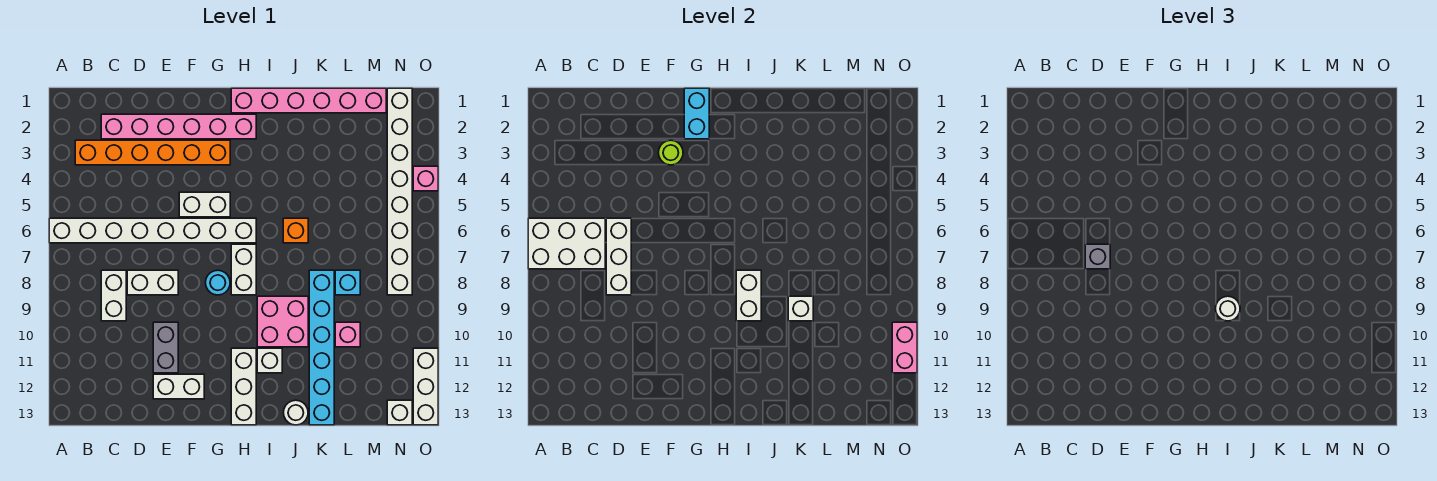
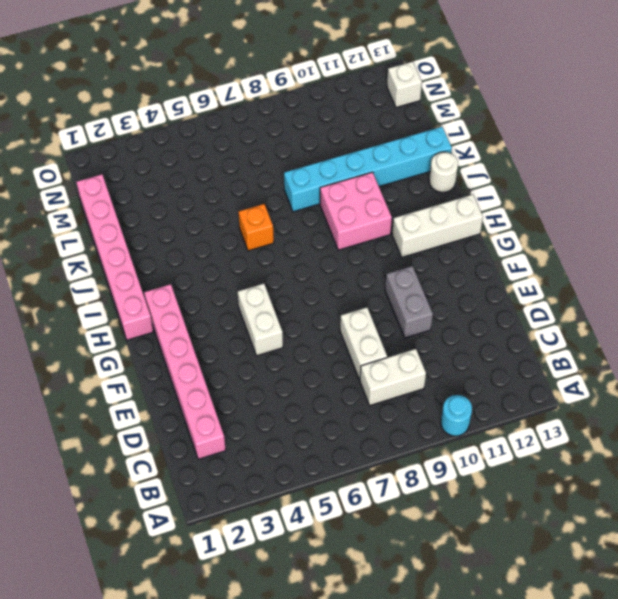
cyan round brick A10 level 1 -> cyan round brick G8 level 1
grey brick E10:F10 level 1 -> grey brick E10:E11 level 1
none -> white brick A6:H6 level 1
none -> orange brick B3:G3 level 1
none -> white brick E12:F12 level 1
none -> white brick H7:H8 level 1

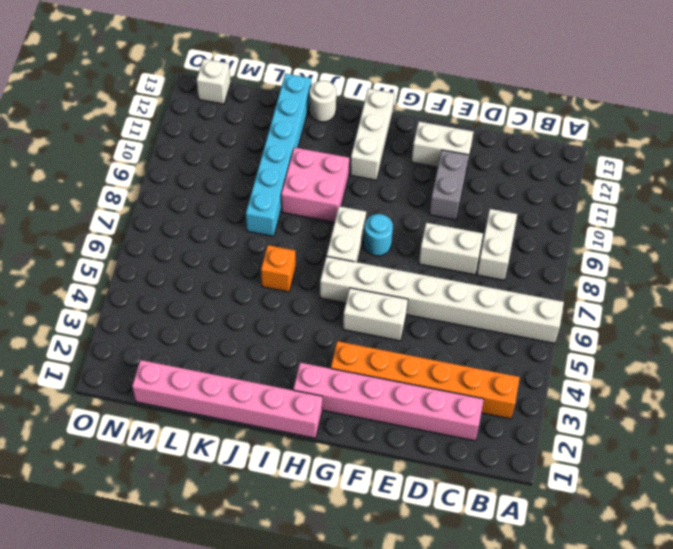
none -> white brick I11 level 1
none -> cyan brick L8 level 1
none -> pink brick L10 level 1
none -> white brick N1:N8 level 1

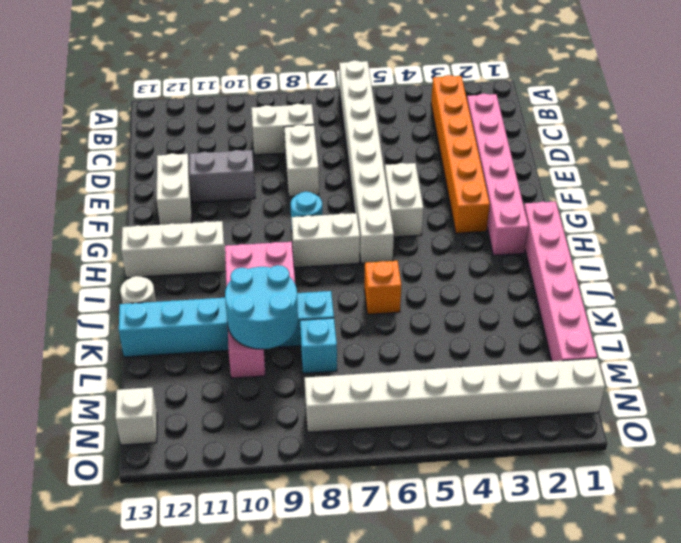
cyan round brick K9:L10 level 2 -> white brick K9 level 2
none -> white brick I11 level 1
none -> pink brick O4 level 1
none -> white brick O11:O13 level 1
none -> white brick A6:C7 level 2

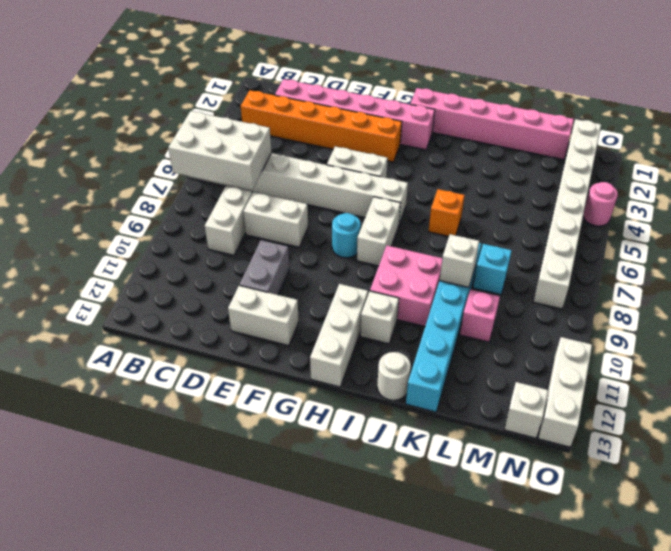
pink round brick O4 level 1 -> pink brick O4 level 1
none -> white brick D6:D8 level 2
none -> lime round brick F3 level 2
none -> cyan brick G1:G2 level 2
none -> white brick I8:I9 level 2

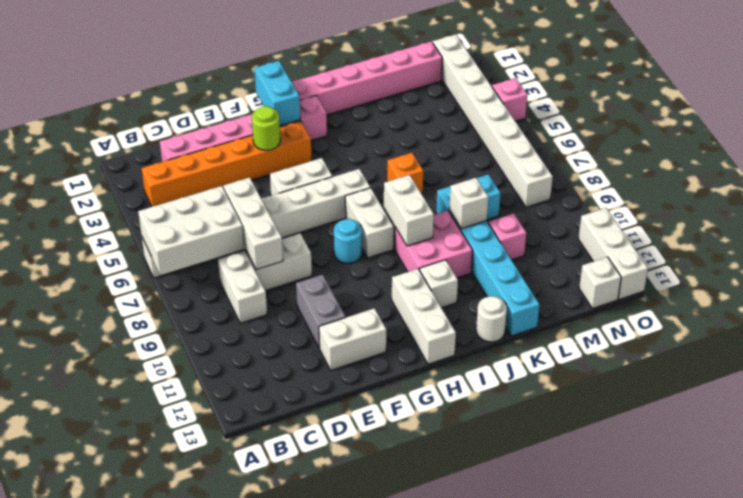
none -> pink brick O10:O11 level 2
none -> grey brick D7 level 3
none -> white round brick I9 level 3

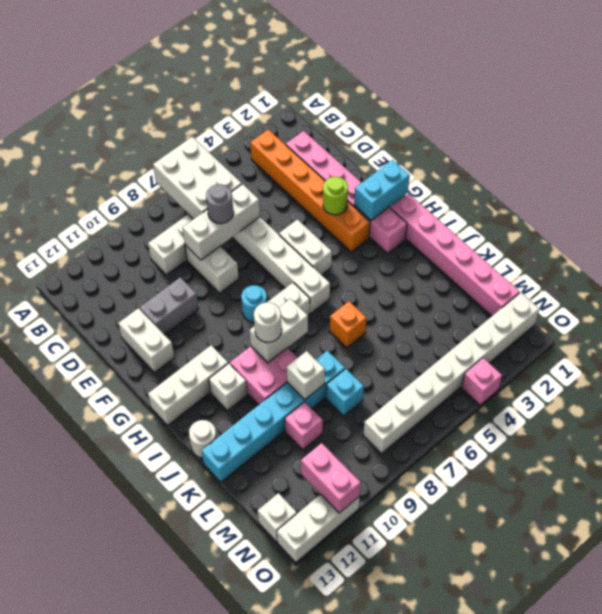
grey round brick D7 level 3 -> grey brick D7 level 3
pink brick N11:O11 level 2 -> pink brick O10:O11 level 2

